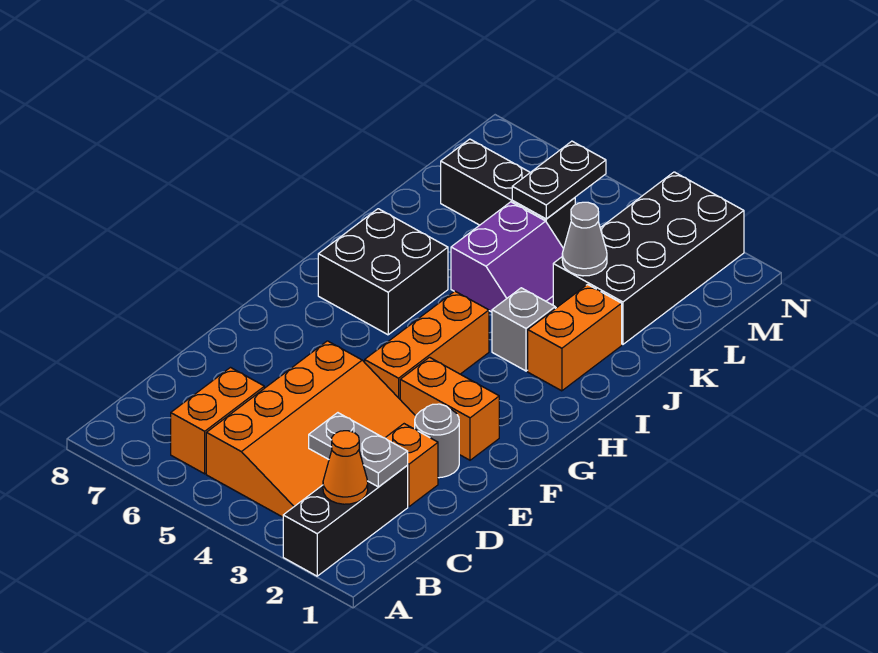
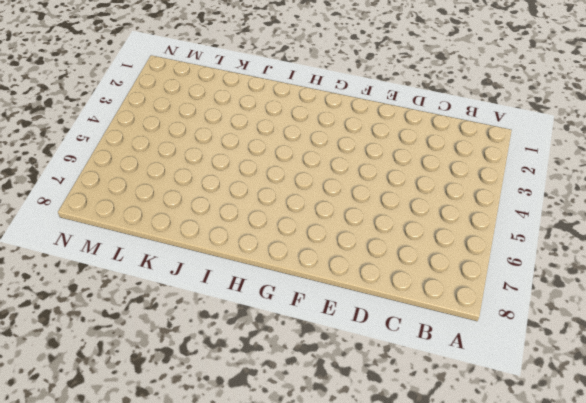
none -> black brick A2:C2 level 1
none -> orange slope B3:E5 level 1 top 5
none -> orange brick B6:C6 level 1

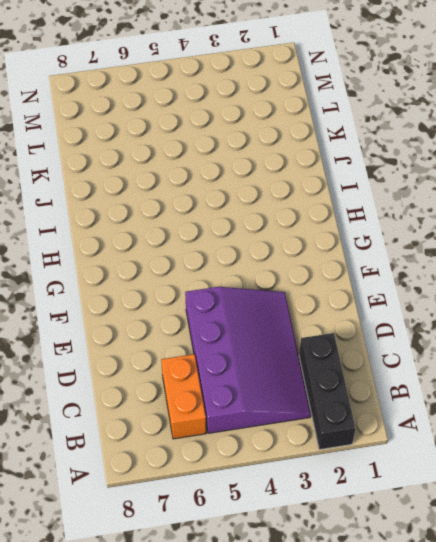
purple slope B3:E5 level 1 top 5 -> orange slope B3:E5 level 1 top 5
none -> orange brick D2 level 1
none -> grey round brick E2 level 1
none -> orange brick F2:F3 level 1

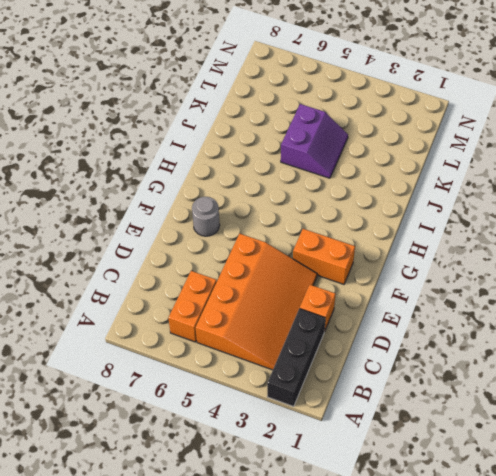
grey round brick F7 level 1 -> grey round brick E2 level 1
none -> orange brick F4:H4 level 1
none -> black brick H6:I7 level 1
none -> orange brick I2:J2 level 1

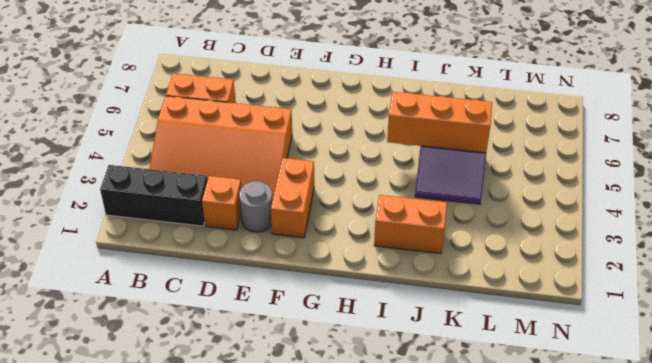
orange brick I5:K5 level 2 -> orange brick F4:H4 level 1
none -> black brick H6:I7 level 1
none -> grey brick I3 level 1
none -> black brick K2:N3 level 1

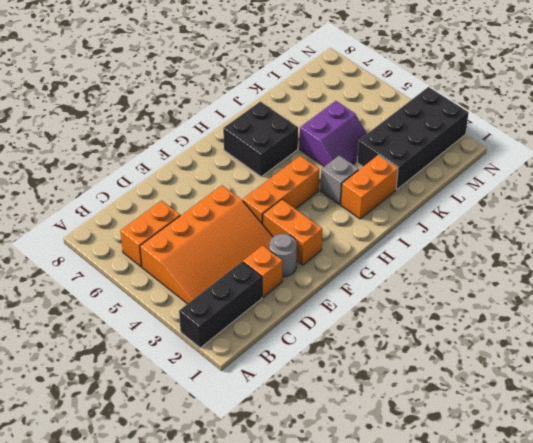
none -> black brick L5:L7 level 1
none -> orange cone B2 level 2
none -> grey plate C2:C3 level 2

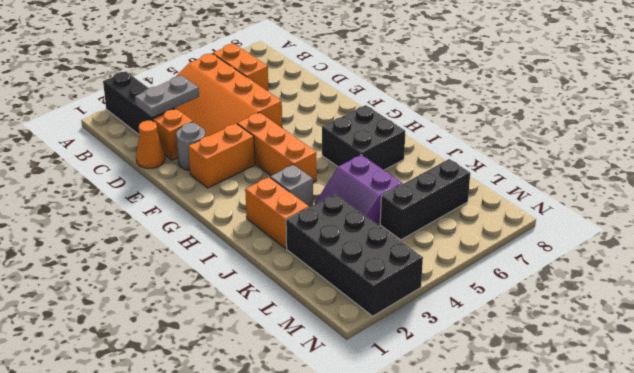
orange cone D1 level 1 -> orange cone B2 level 2
none -> grey cone K3 level 2
none -> black plate L5:M5 level 2

